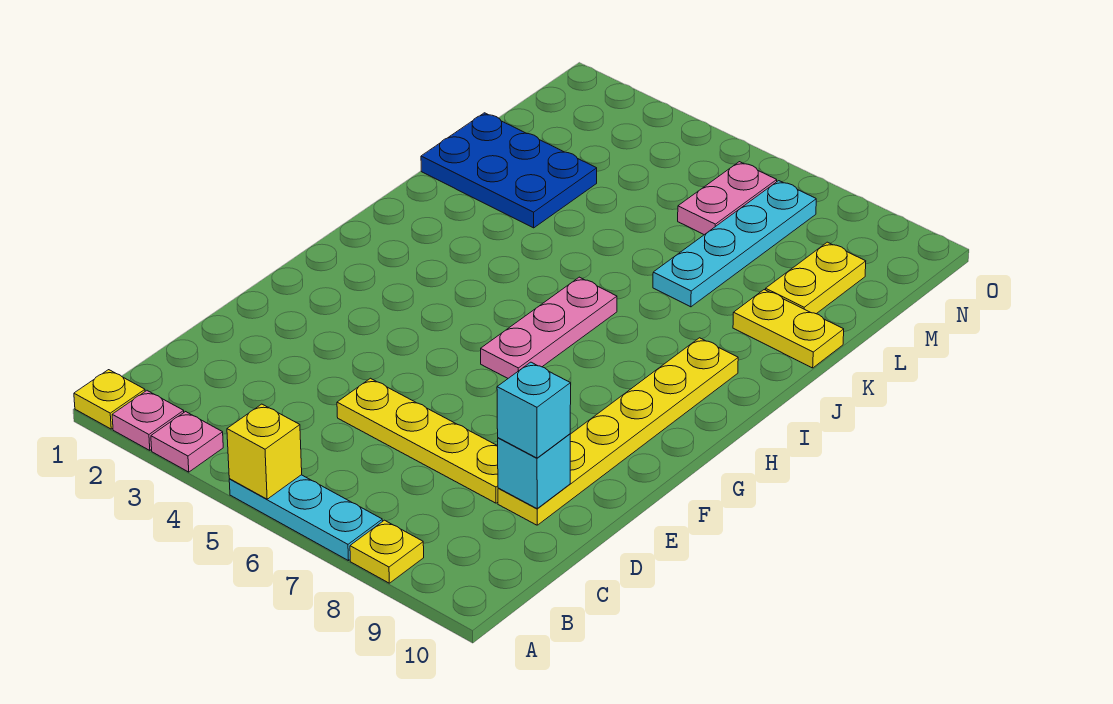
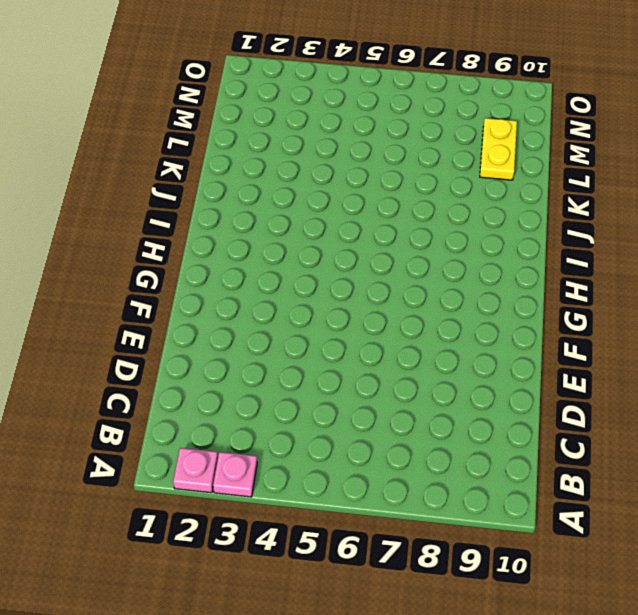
none -> yellow plate A1 level 1
none -> cyan plate A5:A7 level 1
none -> yellow plate A8 level 1

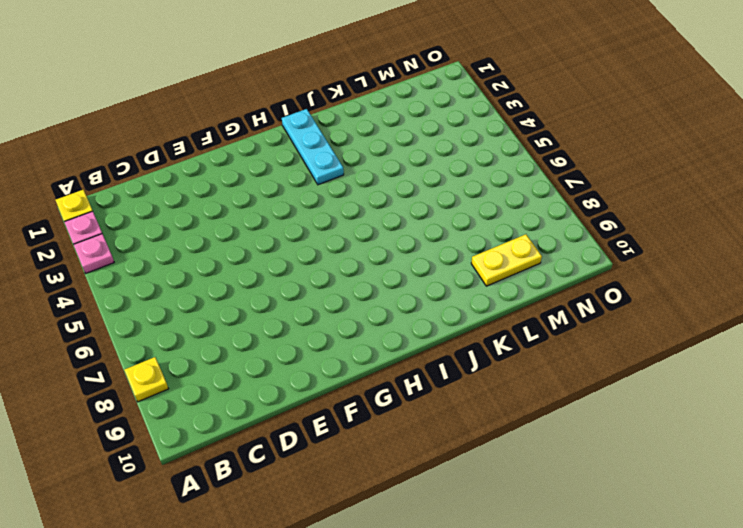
cyan plate I1:I3 level 1 -> cyan plate A5:A7 level 1
none -> yellow plate D5:D8 level 1
none -> yellow plate D9:I9 level 1
none -> pink plate G6:I6 level 1

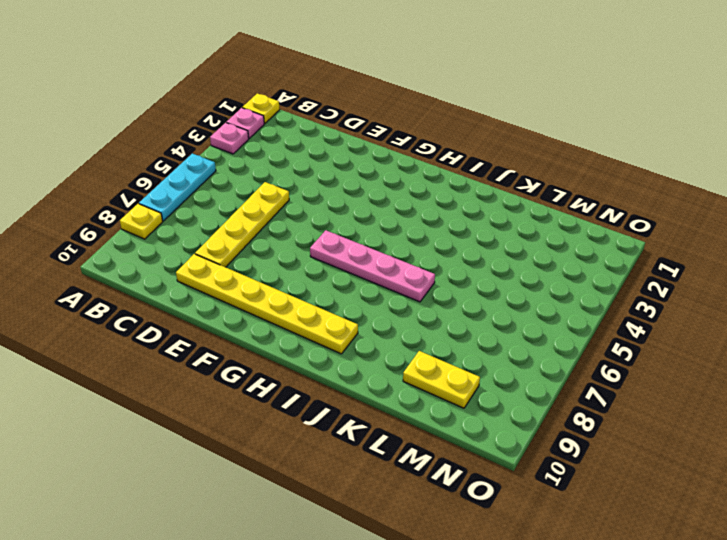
pink plate G6:J6 level 1 -> pink plate G6:I6 level 1
none -> blue plate K1:L3 level 1
none -> cyan plate K7:N7 level 1
none -> yellow plate K9:K10 level 1

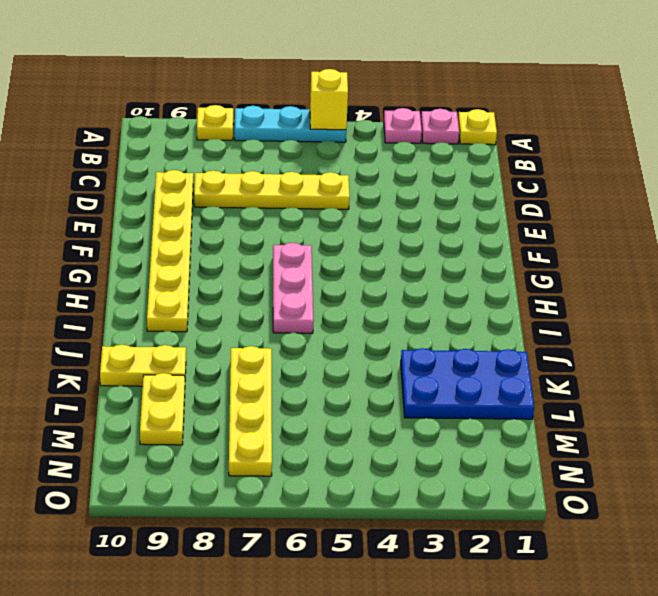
yellow plate K7:N7 level 1 -> cyan plate K7:N7 level 1
none -> pink plate M6:N6 level 1
none -> cyan brick D9 level 2
none -> cyan brick D9 level 3

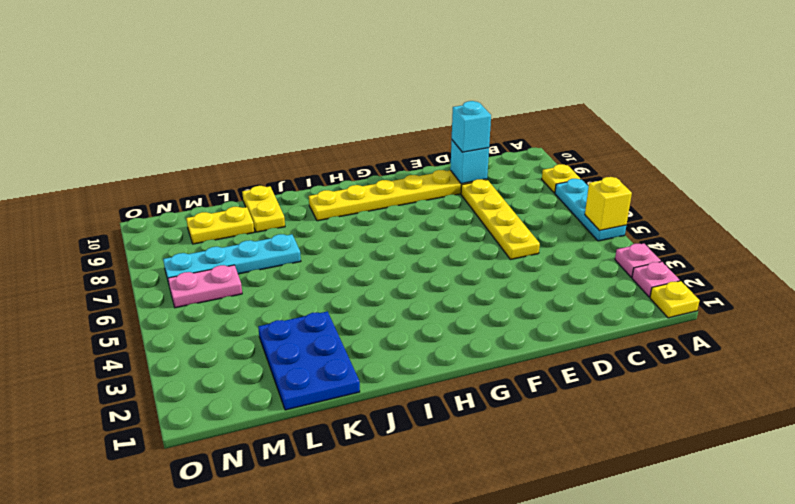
none -> pink plate G6:I6 level 1

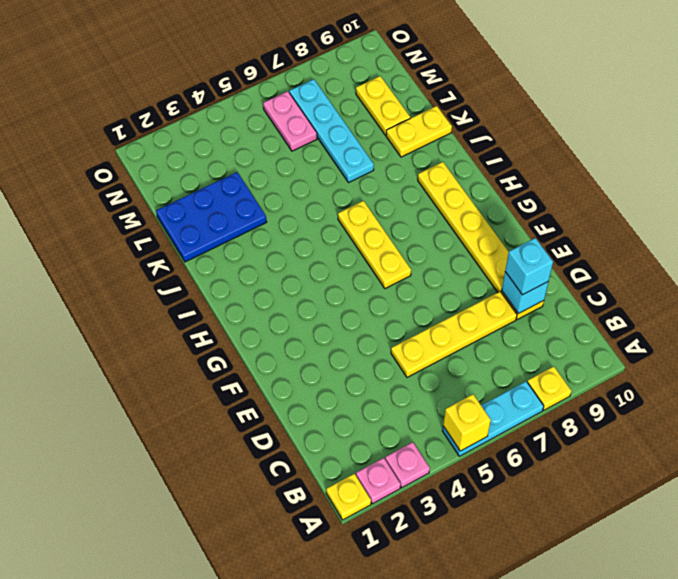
yellow plate G6:I6 level 1 -> pink plate G6:I6 level 1

